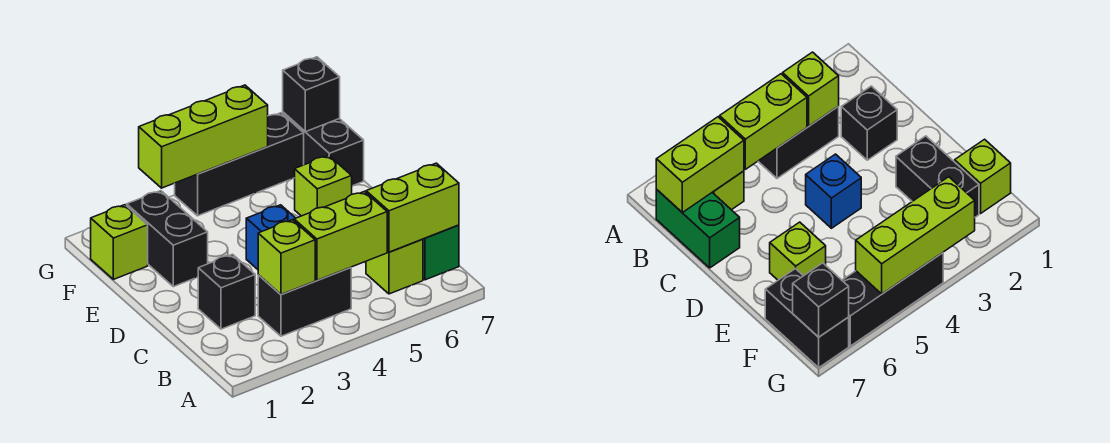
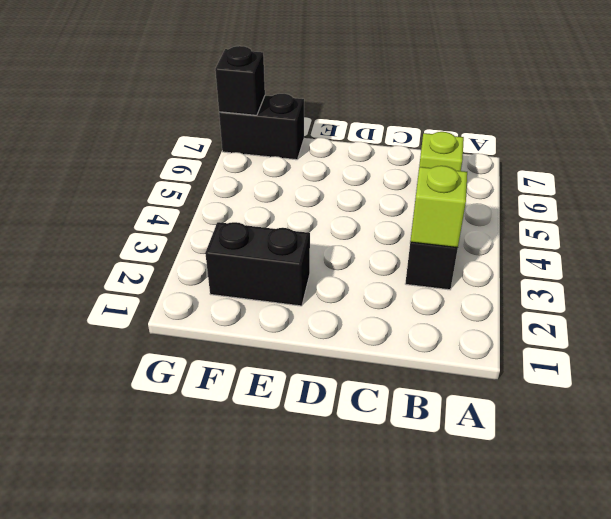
none -> green brick B7:C7 level 1
none -> black brick C2 level 1
none -> blue brick D4 level 1

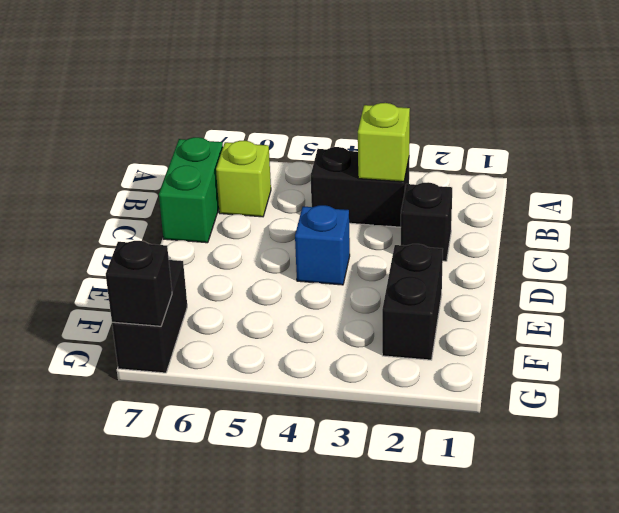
none -> lime brick E6 level 1
none -> lime brick F1 level 1
none -> black brick G4:G6 level 1

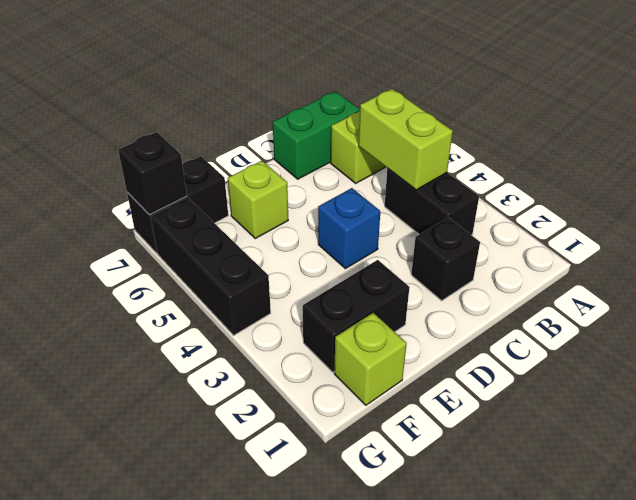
none -> lime brick B3 level 2
none -> lime brick B6:B7 level 2
none -> lime brick G3:G5 level 2

